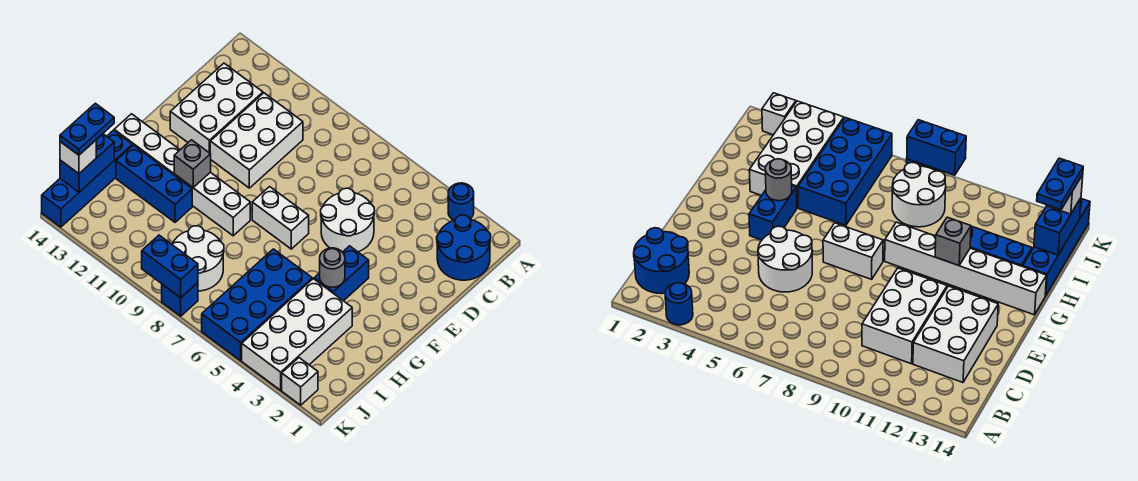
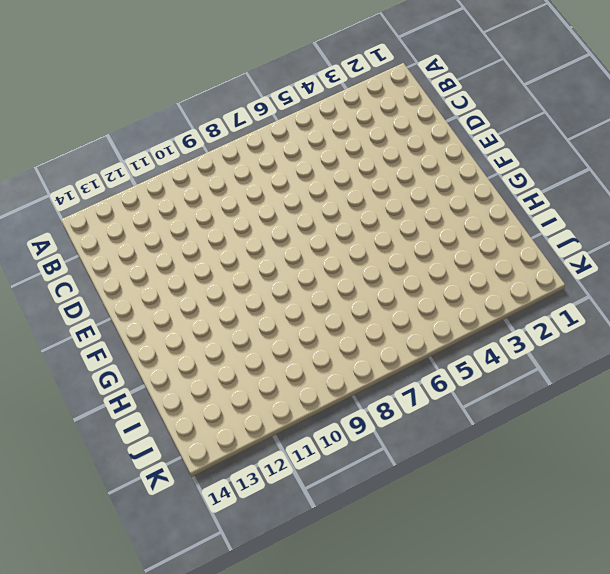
none -> blue round brick A3 level 1
none -> blue round brick B1:C2 level 1
none -> white brick C10:E11 level 1

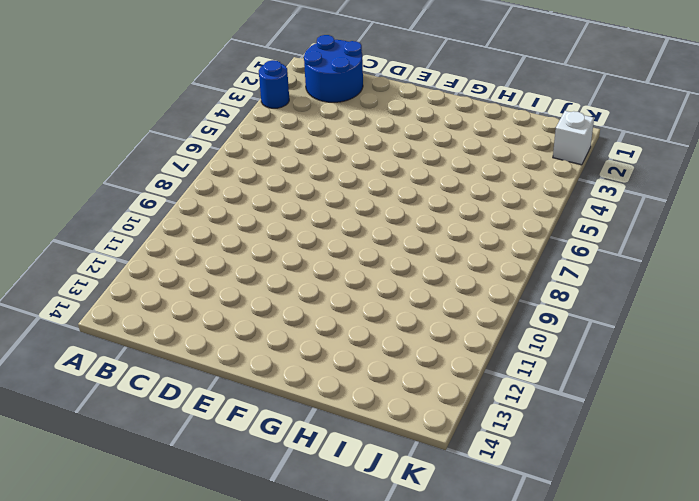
none -> white brick C10:E11 level 1
none -> white brick C12:E13 level 1
none -> white round brick D5:E6 level 1

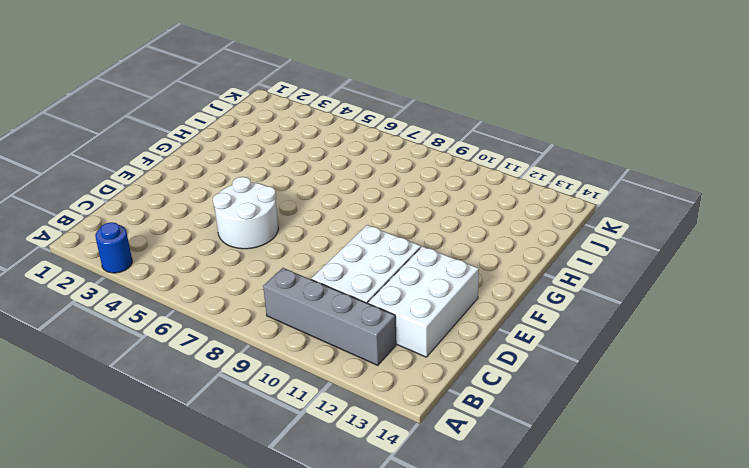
grey brick B9:B12 level 1 -> none
none -> blue round brick B1:C2 level 1
none -> blue brick F4:G4 level 1
none -> white brick F7:F8 level 1

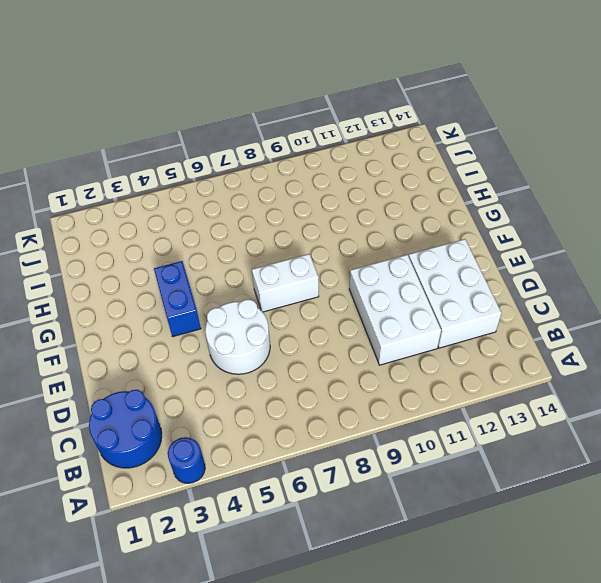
none -> white brick G9:G14 level 1
none -> white brick H3:K4 level 1
none -> blue brick H5:K6 level 1

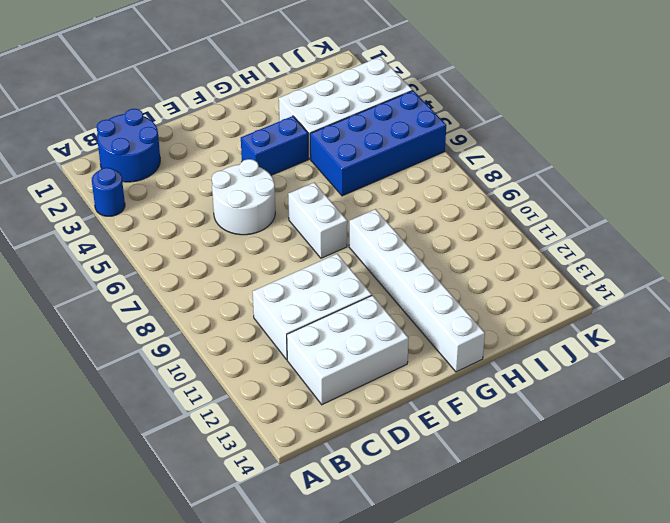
none -> blue brick H11:H13 level 1
none -> blue brick H14:K14 level 1
none -> white round brick I8:J9 level 1

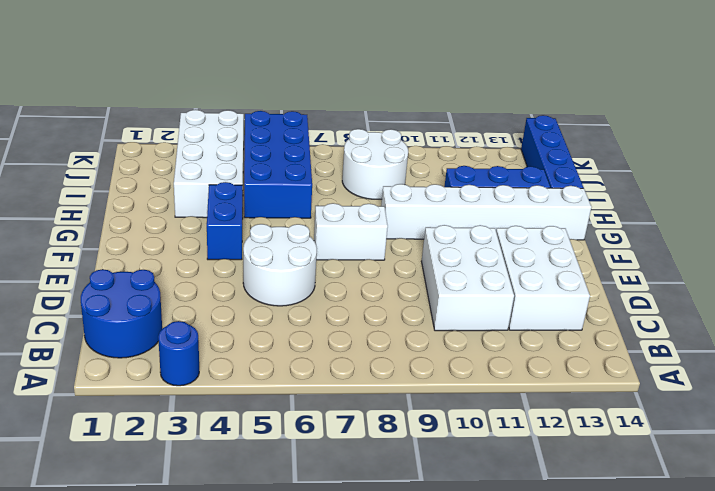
none -> white brick K2 level 1
none -> blue brick K8 level 1
none -> grey round brick G4 level 2

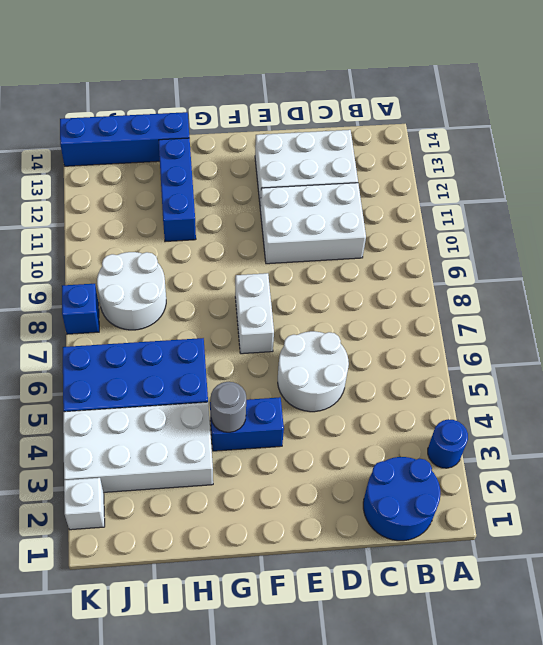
none -> white brick G9:G14 level 1
none -> grey brick G11 level 2
none -> blue brick I14:J14 level 2

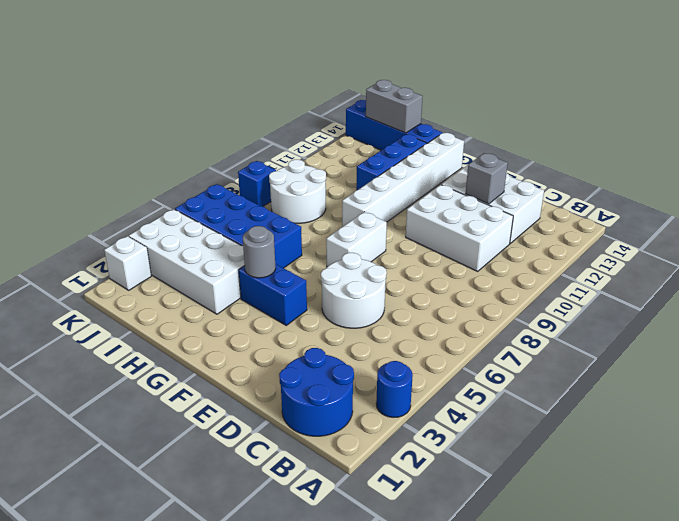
grey brick D12 level 2 -> grey brick G11 level 2
grey brick I14:J14 level 2 -> blue brick I14:J14 level 2
none -> blue brick K8:K9 level 2
none -> white brick J14 level 3
none -> blue plate I14:J14 level 4

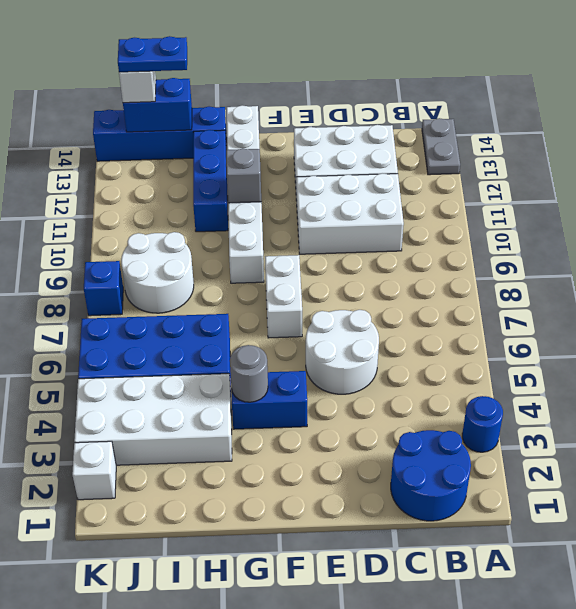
grey plate A13:A14 level 1 -> none
none -> blue brick K8:K9 level 2

